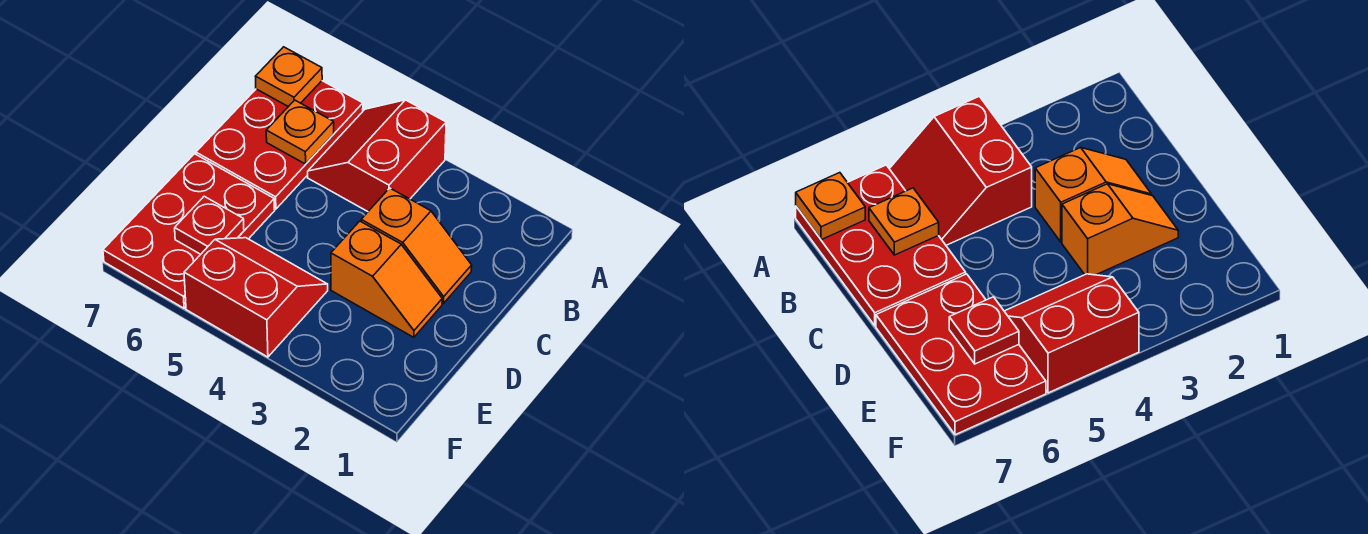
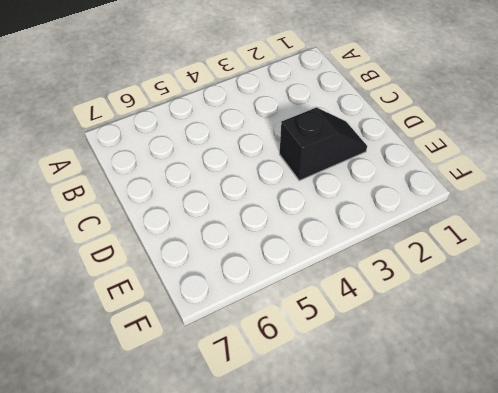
black slope D2:D3 level 1 top 3 -> orange slope D2:D3 level 1 top 3
none -> red slope A4:B5 level 1 top 4
none -> red plate A6:C7 level 1

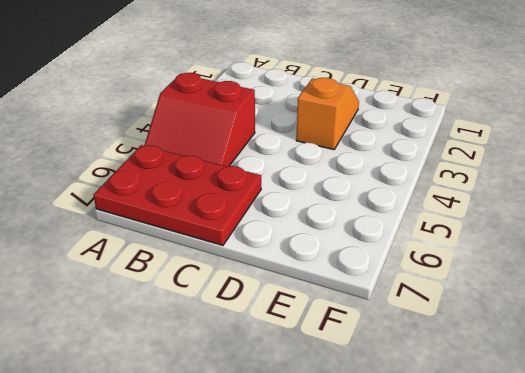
none -> orange slope C2:C3 level 1 top 3
none -> red plate D6:F7 level 1

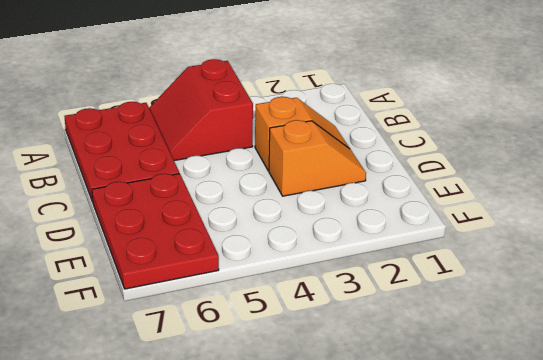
none -> red slope E4:F5 level 1 top F
none -> orange plate A7 level 2

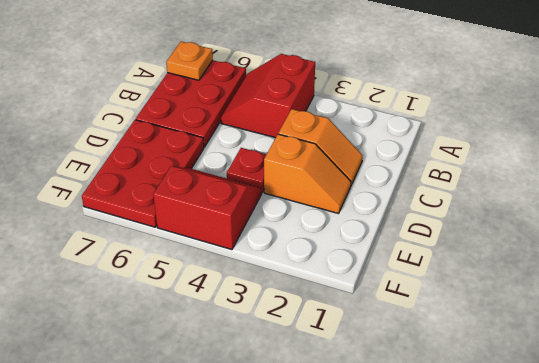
red plate D4 level 1 -> red plate E6 level 2
none -> orange plate B6 level 2

